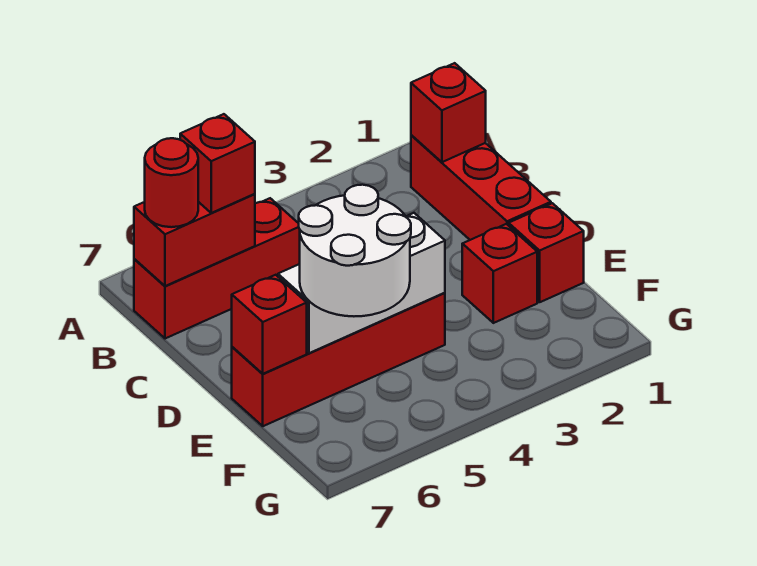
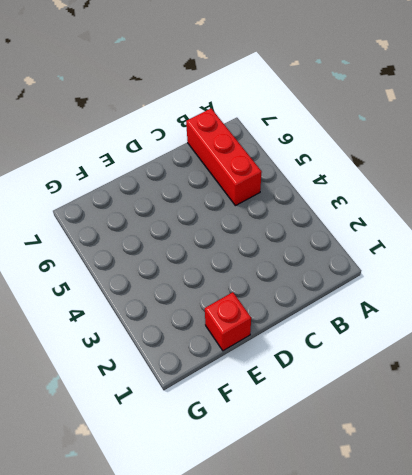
none -> red brick B1:D1 level 1
none -> red brick E2 level 1
none -> red brick E4:E7 level 1

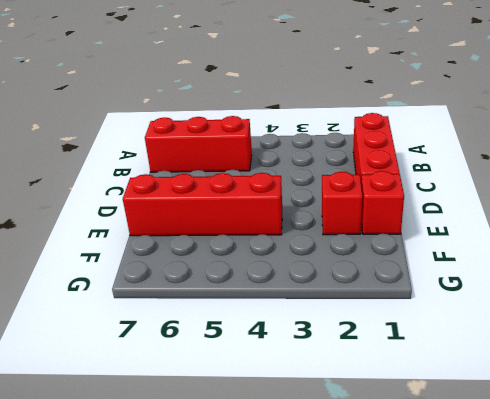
none -> red brick B1 level 2
none -> red brick B6:B7 level 2
none -> white brick E4:E6 level 2

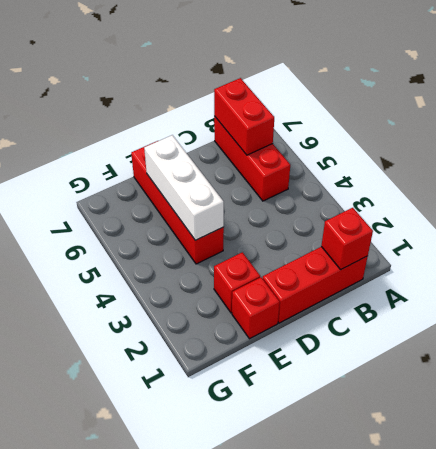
none -> red brick E7 level 2
none -> red brick B6 level 3
none -> red round brick B7 level 3

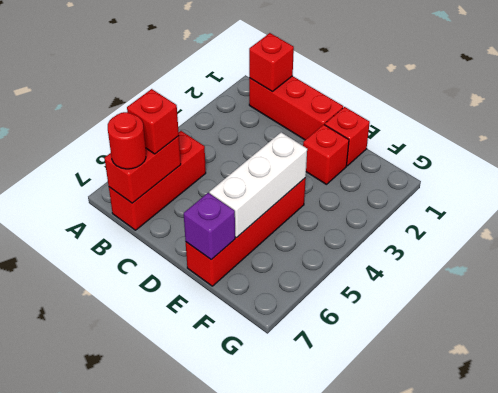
purple brick E7 level 2 -> red brick E7 level 2
none -> white round brick E5:F6 level 3

